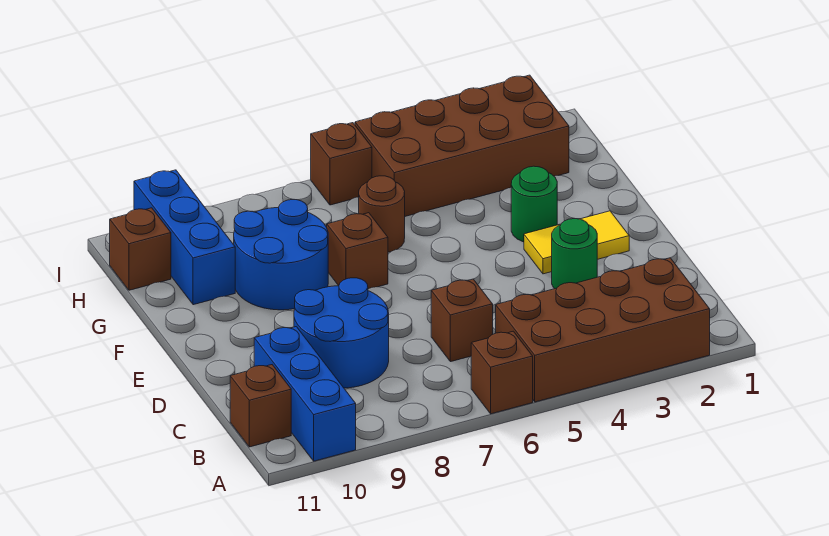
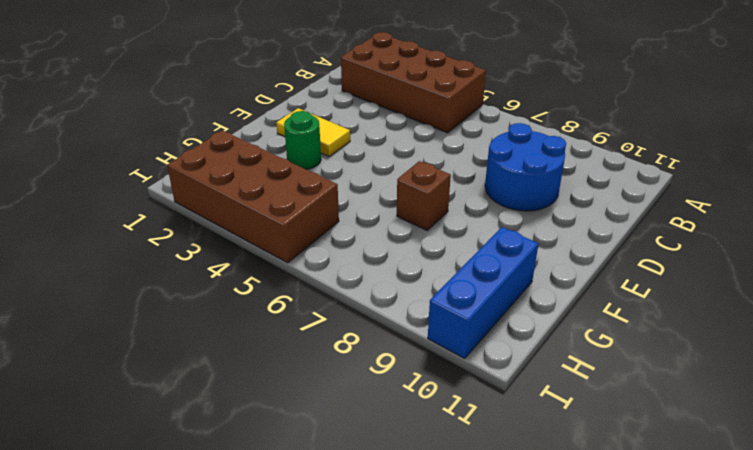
none -> brown brick A6 level 1
none -> blue brick A10:C10 level 1
none -> brown brick B11 level 1

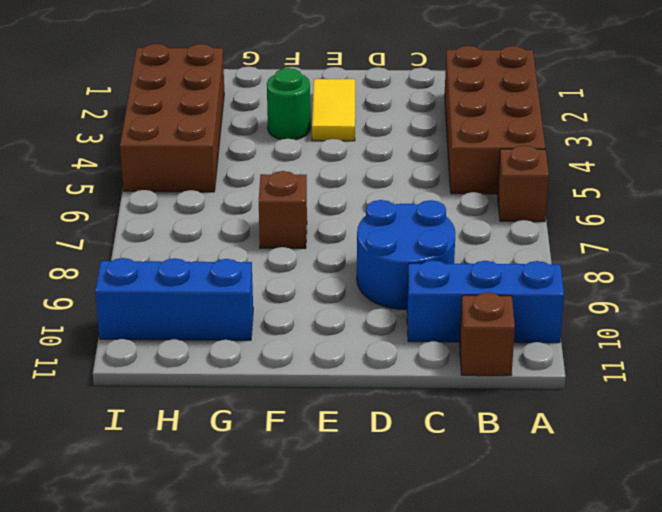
none -> brown brick C6 level 1
none -> green round brick D3 level 1
none -> blue round brick F8:G9 level 1

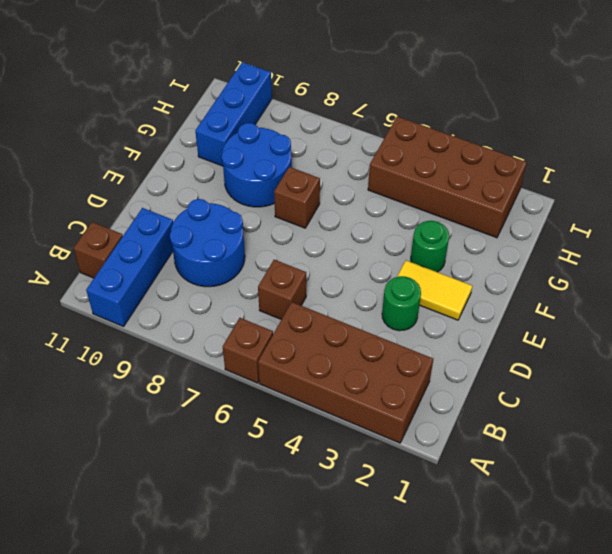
none -> brown round brick G6 level 1
none -> brown brick H11 level 1
none -> brown brick I6 level 1

